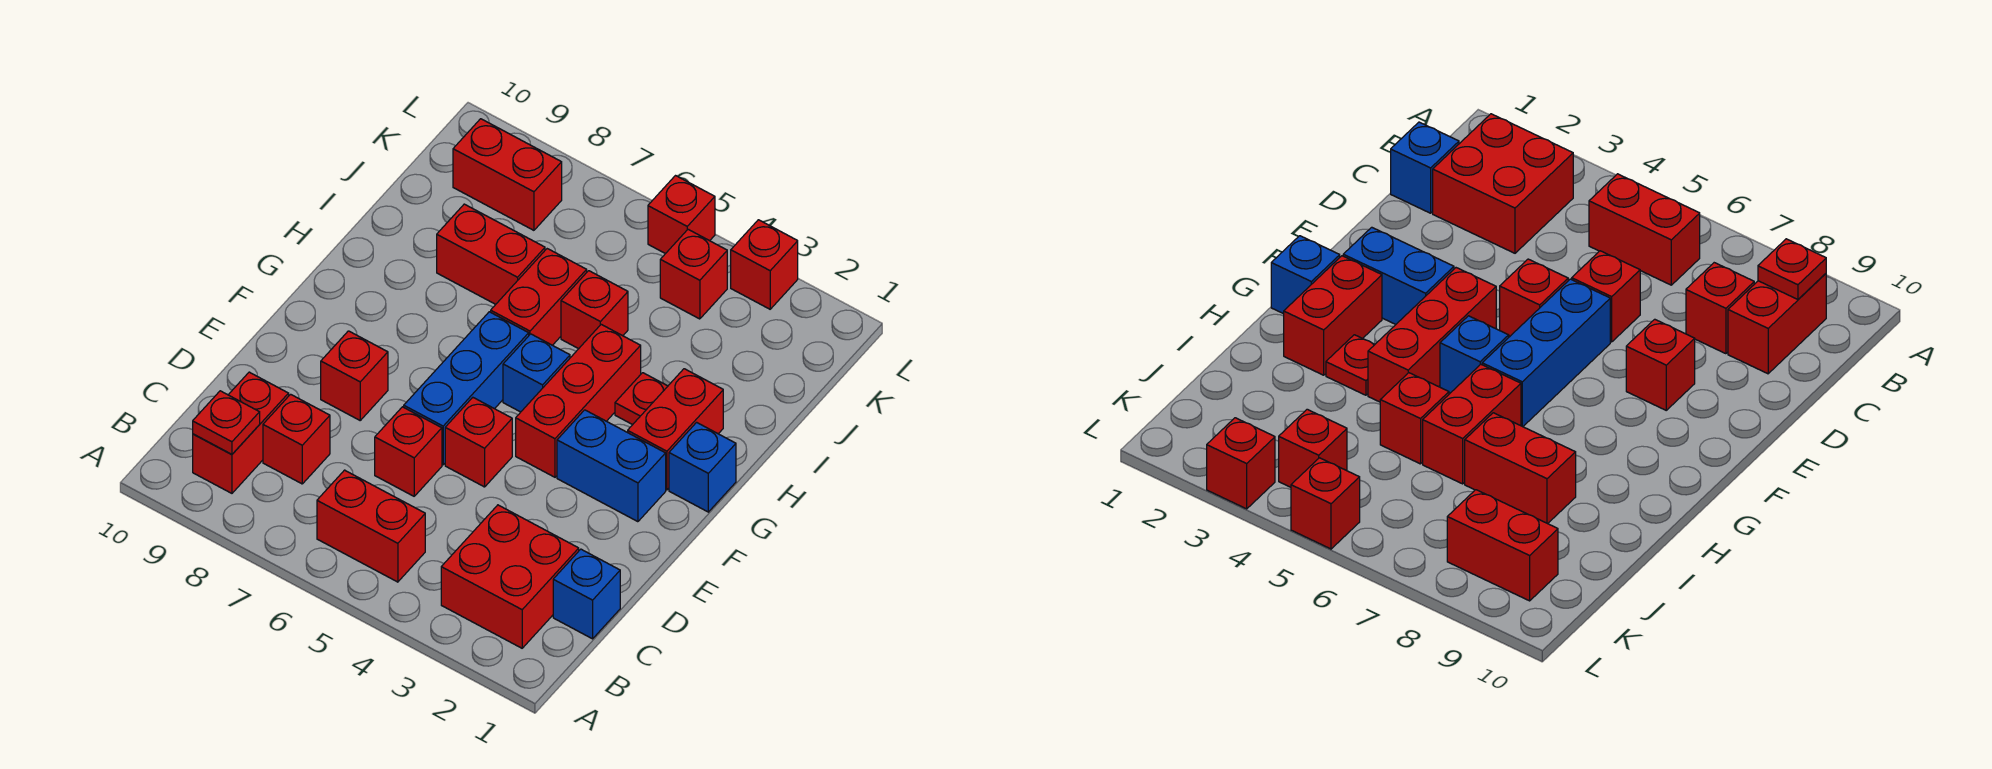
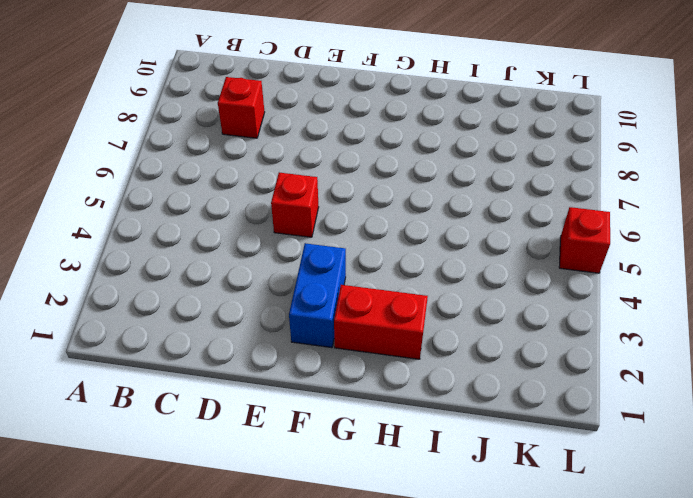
none -> red brick B2:C3 level 1
none -> red brick B5:B6 level 1
none -> red brick B9:C9 level 1

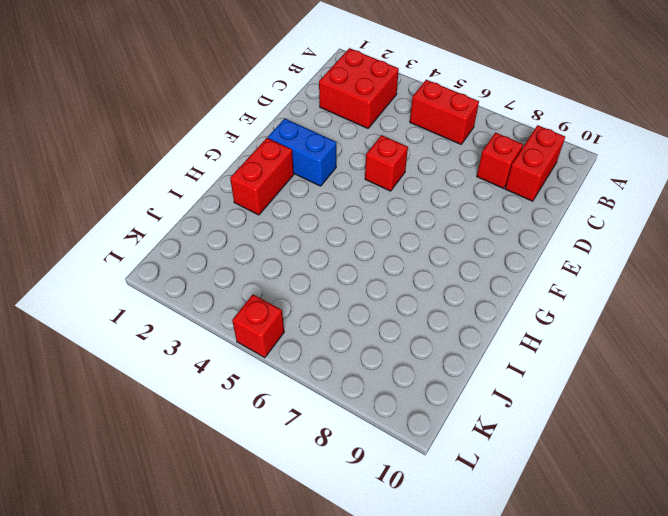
none -> blue brick C1 level 1
none -> red brick D6 level 1
none -> blue brick E6:G6 level 1

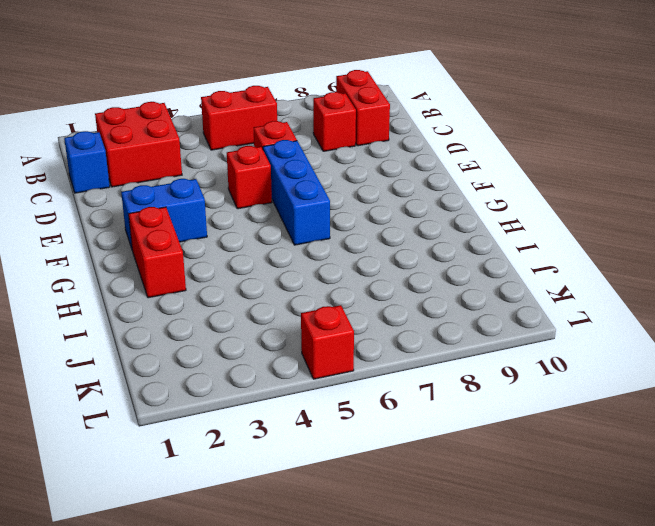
none -> red brick E8 level 1
none -> red brick F4:H4 level 1
none -> blue brick G1 level 1

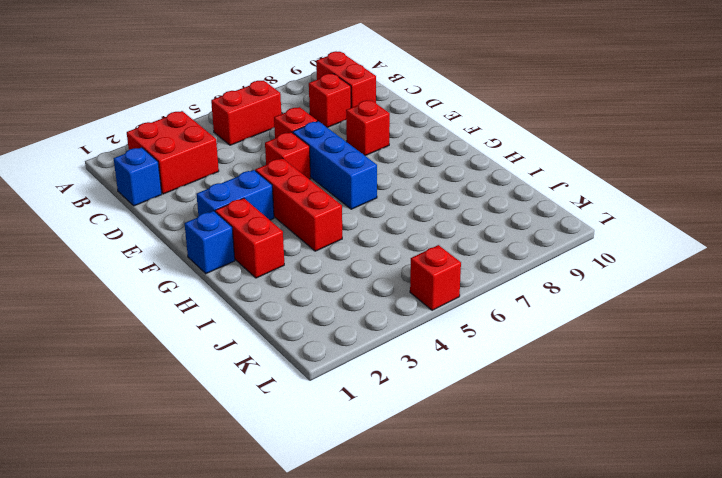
none -> blue brick G5 level 1
none -> red plate H3 level 1
none -> red brick H6:I6 level 1

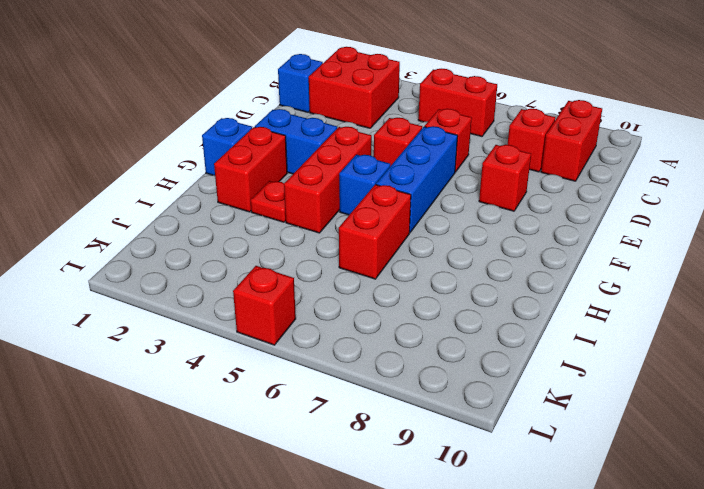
none -> red brick I5 level 1
none -> red brick I7:I8 level 1
none -> red brick K4 level 1

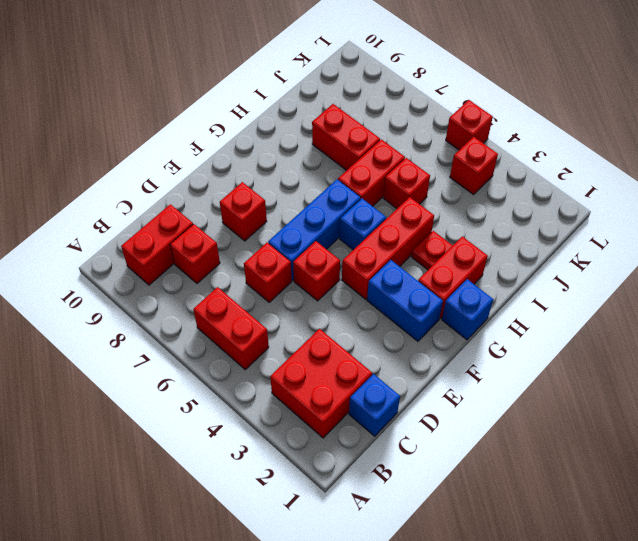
none -> red brick K8:K9 level 1
none -> red brick L3 level 1
none -> red plate B9 level 2

